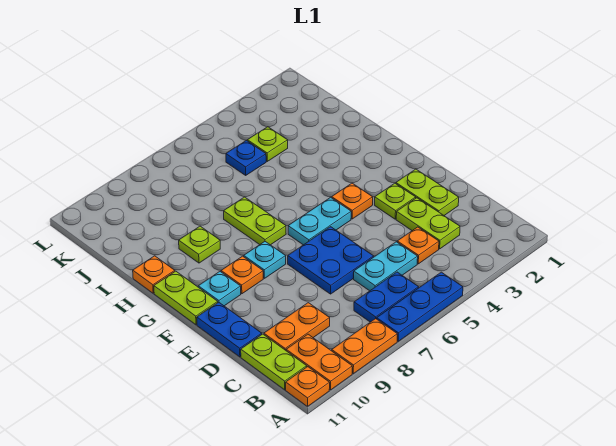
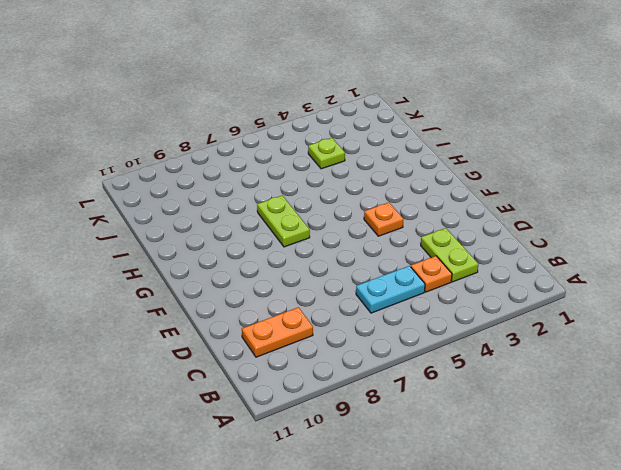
none -> blue plate A5:A7 level 1
none -> orange plate A8:A9 level 1
none -> orange plate A10:B10 level 1

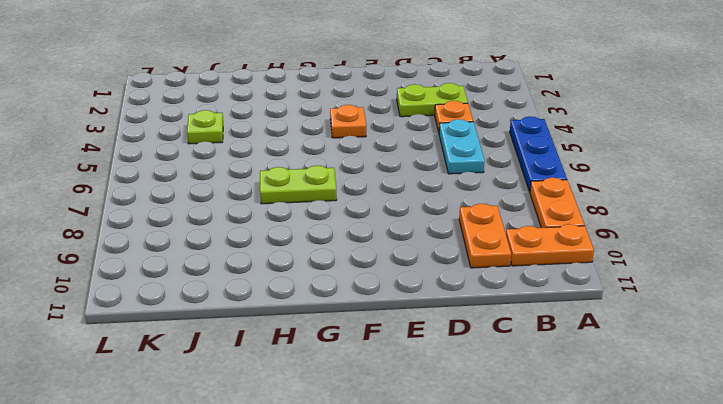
none -> orange plate A11 level 1
none -> blue plate B6:B7 level 1
none -> lime plate B11:C11 level 1

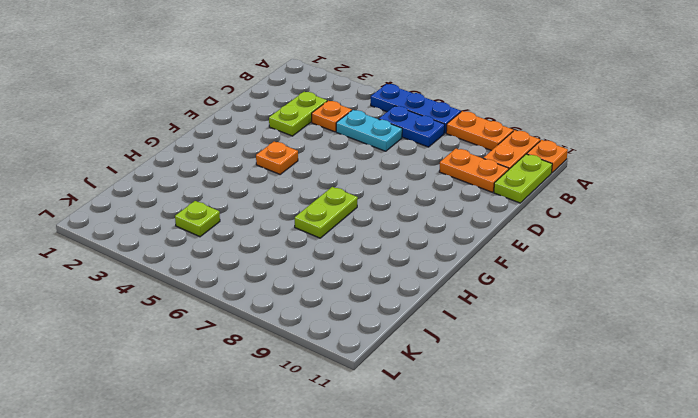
none -> lime plate D2:E2 level 1
none -> blue plate D6:E7 level 1
none -> blue plate D11:E11 level 1

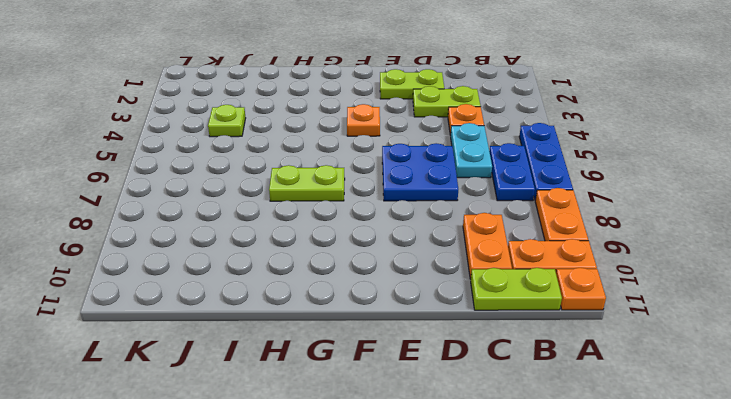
none -> blue plate D11:E11 level 1
none -> lime plate E3 level 1
none -> cyan plate F5:F6 level 1

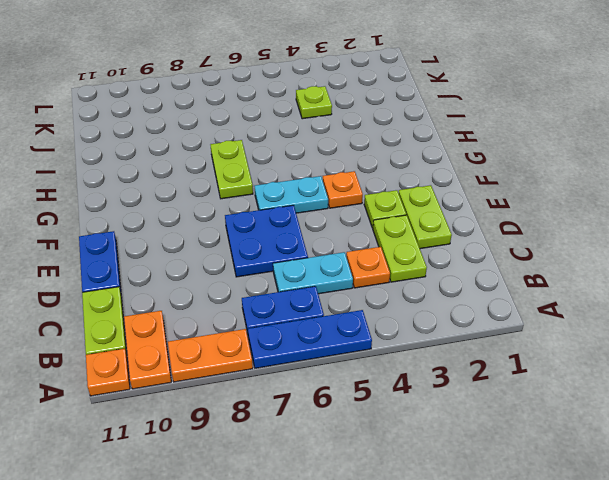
none -> orange plate C9:C10 level 1
none -> cyan plate F8 level 1
none -> orange plate F9 level 1

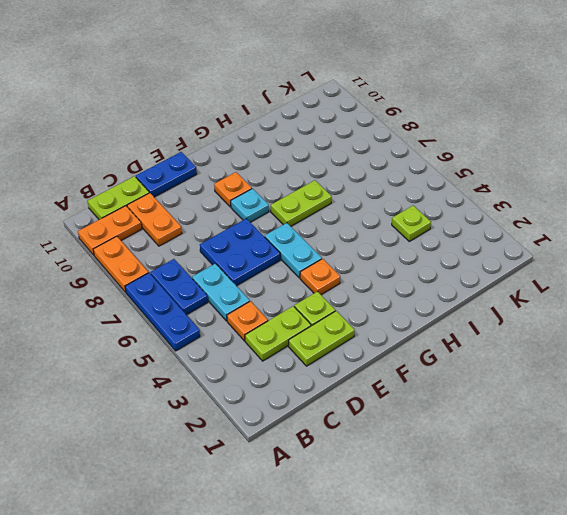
none -> orange plate A11 level 1
none -> cyan plate F10 level 1
none -> lime plate F11:G11 level 1

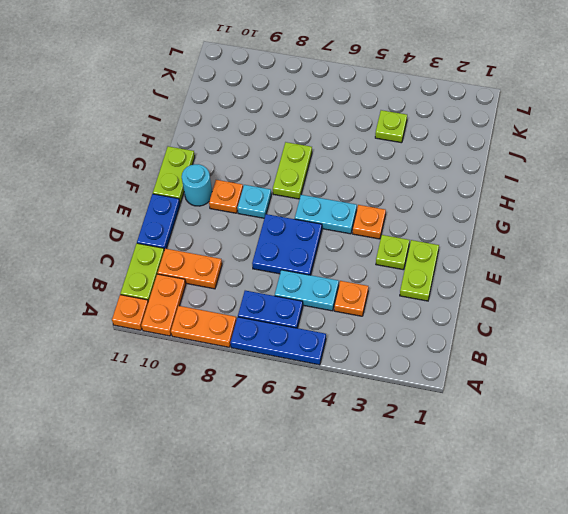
cyan round brick F10 level 1 -> cyan plate F10 level 1
none -> lime plate C3:D3 level 1
none -> lime plate H9 level 1
none -> orange plate H11 level 1

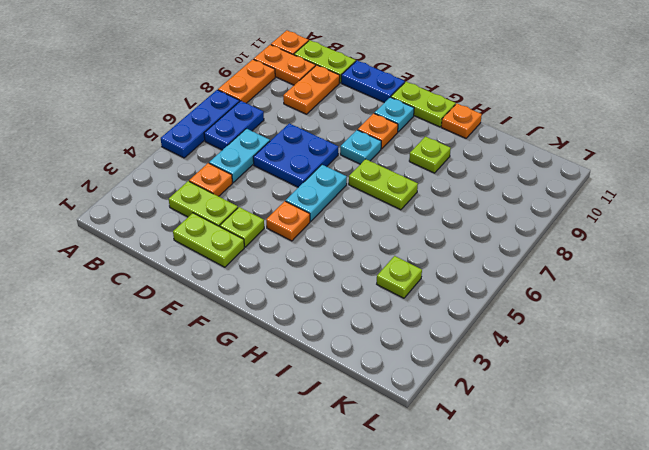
none -> blue plate J5 level 1

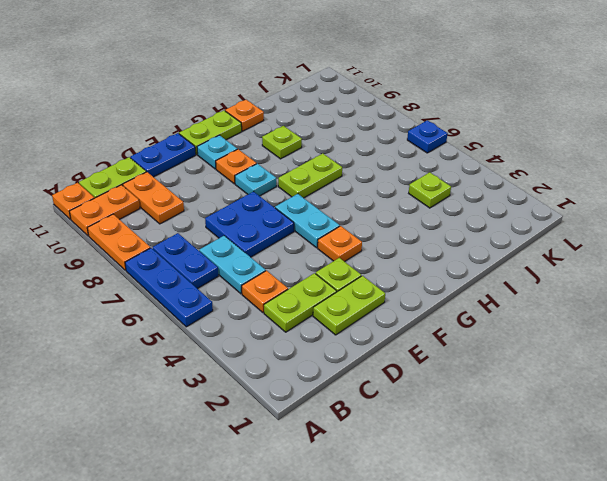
blue plate L6 level 1 -> blue plate J5 level 1

